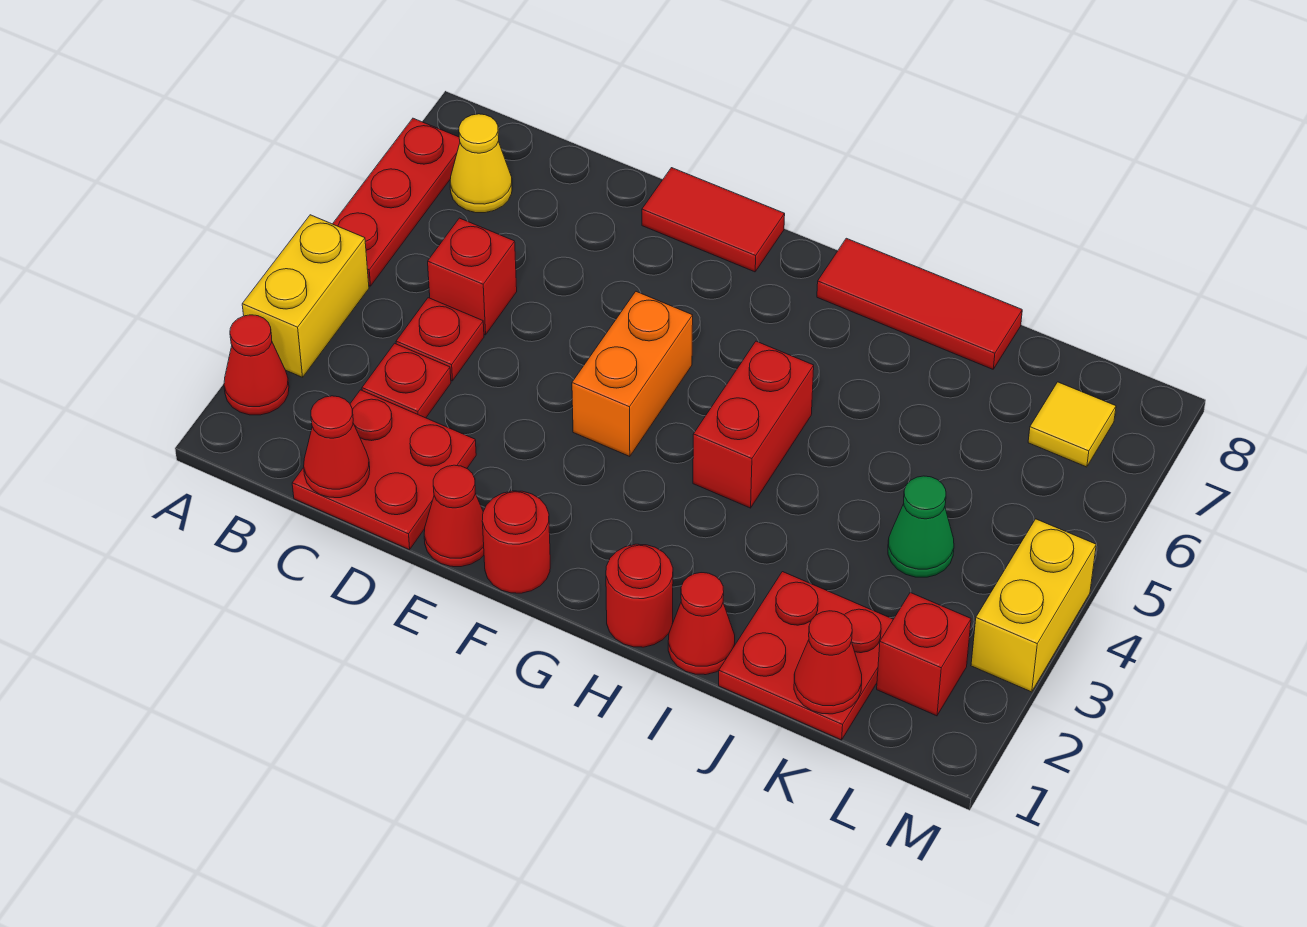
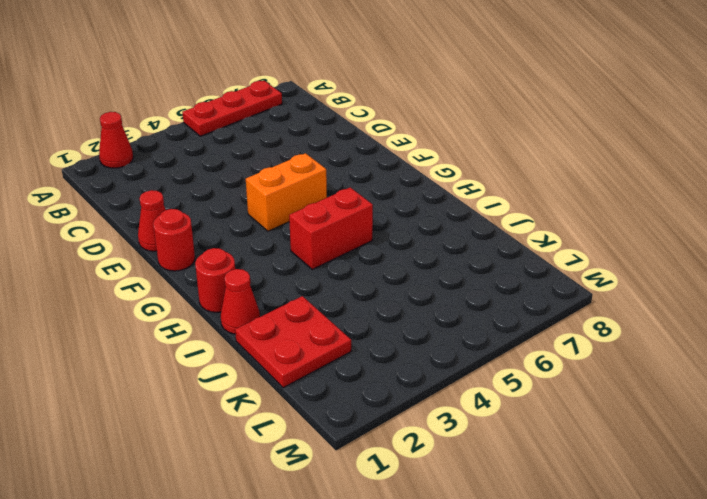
none -> yellow brick A3:A4 level 1
none -> yellow cone B7 level 1
none -> red plate C1:D2 level 1

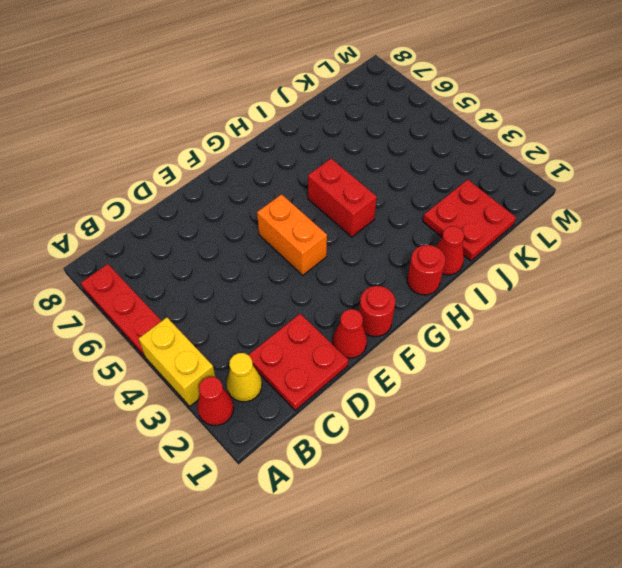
yellow cone B2 level 1 -> yellow cone B7 level 1
none -> red plate C3 level 1
none -> red plate C4 level 1
none -> red brick C5 level 1

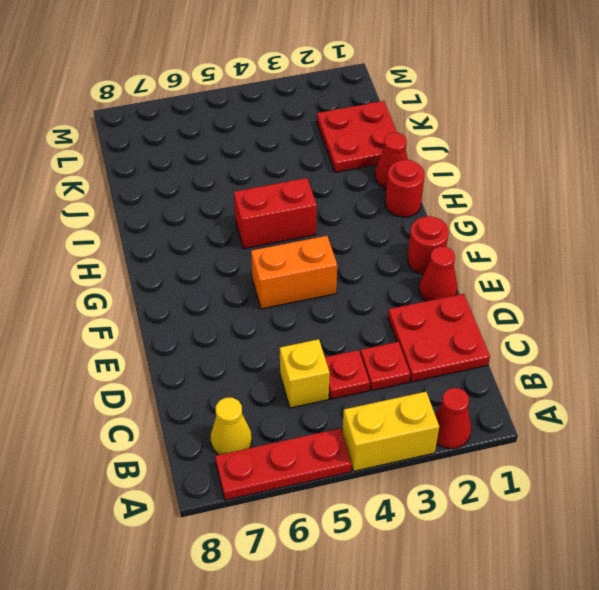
yellow brick C5 level 1 -> red brick C5 level 1
none -> red tile E8:F8 level 1
none -> red tile H8:J8 level 1
none -> green cone K4 level 1

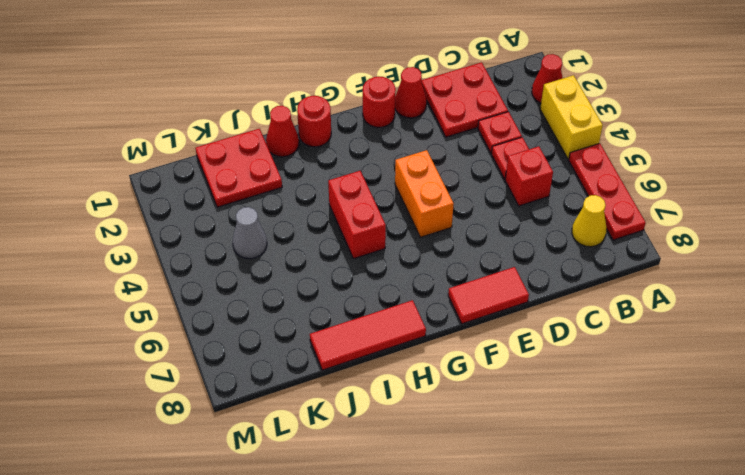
grey cone K4 level 1 -> green cone K4 level 1
none -> red brick L2 level 1
none -> yellow tile L7 level 1
none -> yellow brick M3:M4 level 1

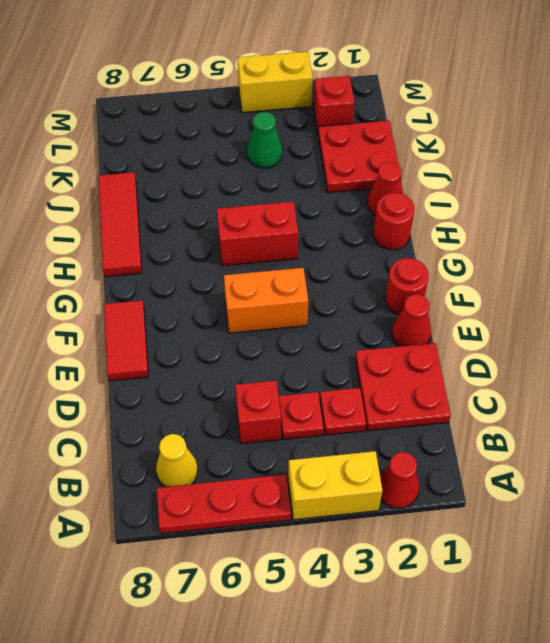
none -> yellow tile L7 level 1
none -> red cone C1 level 2
none -> red cone K1 level 2

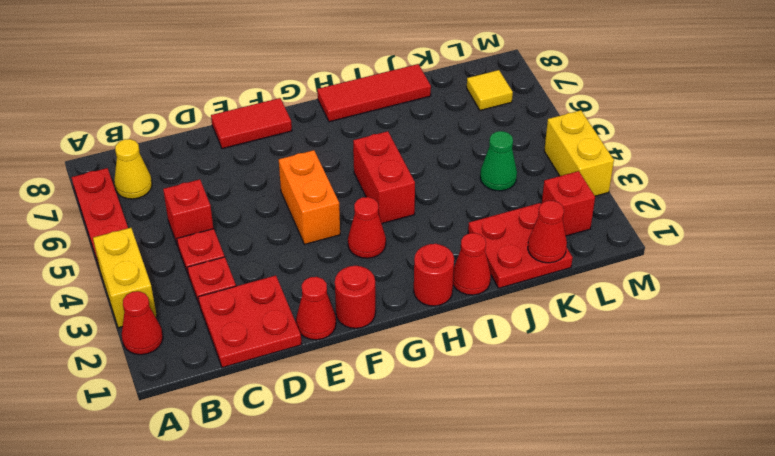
red cone G3 level 1 -> red cone C1 level 2

